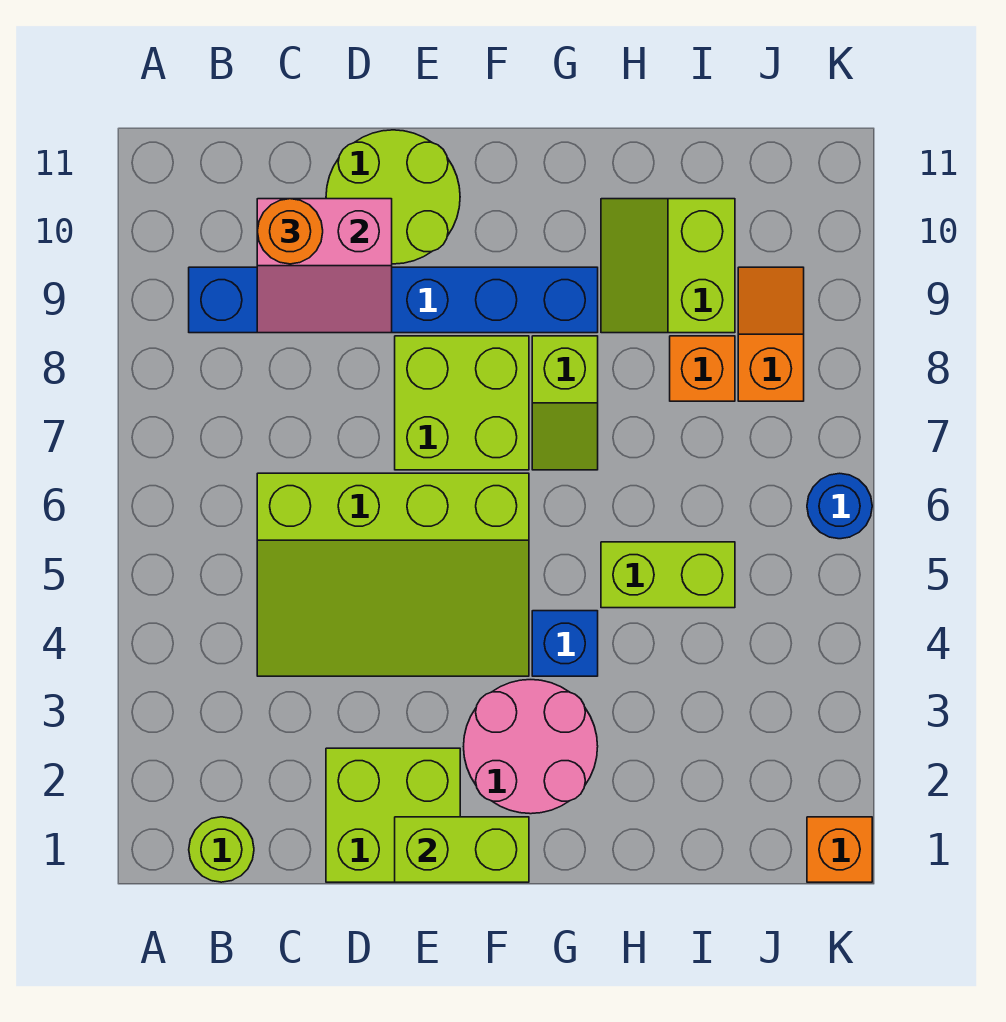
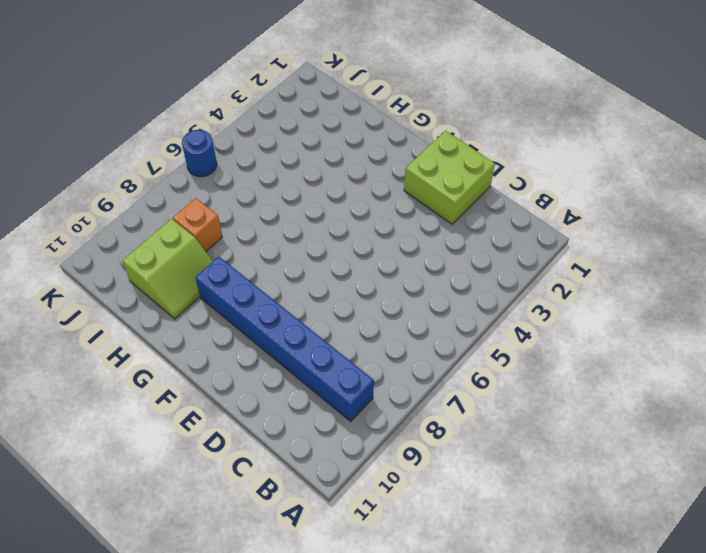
none -> lime round brick B1 level 1
none -> lime slope C4:F6 level 1 top 6
none -> lime round brick D10:E11 level 1

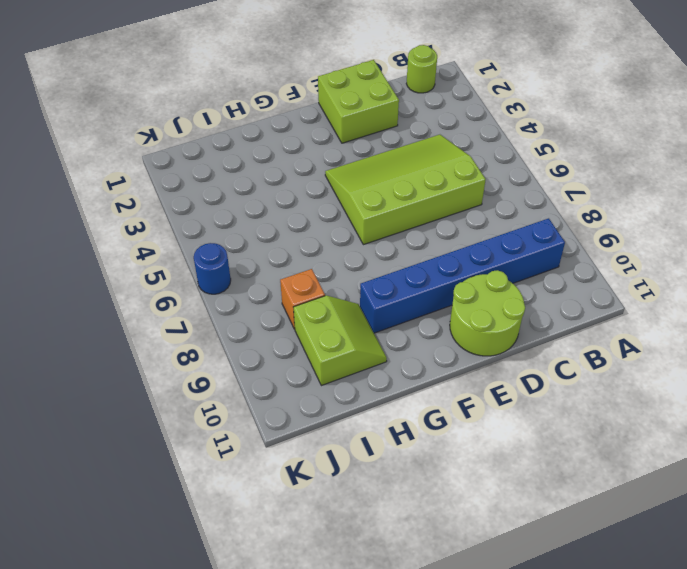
none -> lime brick E7:F8 level 1
none -> pink round brick F2:G3 level 1
none -> blue brick G4 level 1

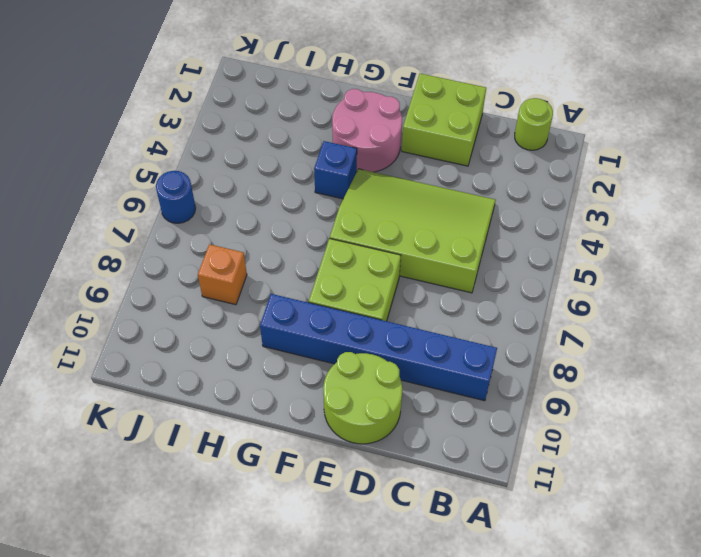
none -> lime slope G7:G8 level 1 top 8
none -> lime brick H5:I5 level 1
none -> lime slope H9:I10 level 1 top I

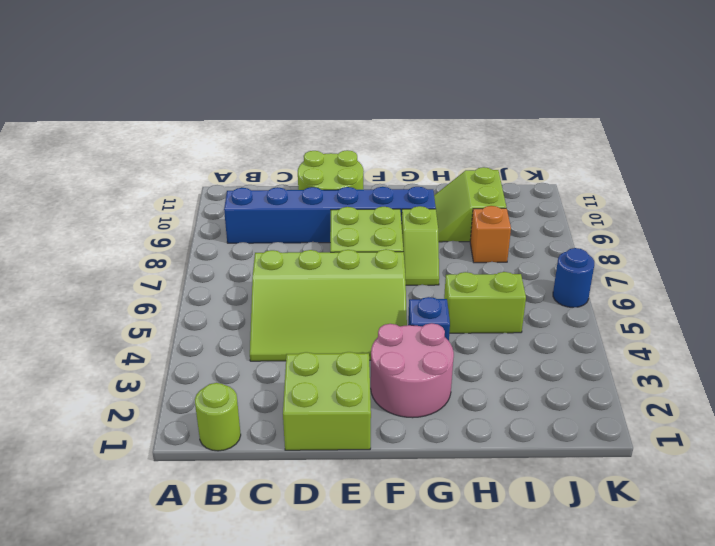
none -> orange slope J8:J9 level 1 top 8
none -> orange brick K1 level 1
none -> pink slope C9:D10 level 2 top 10

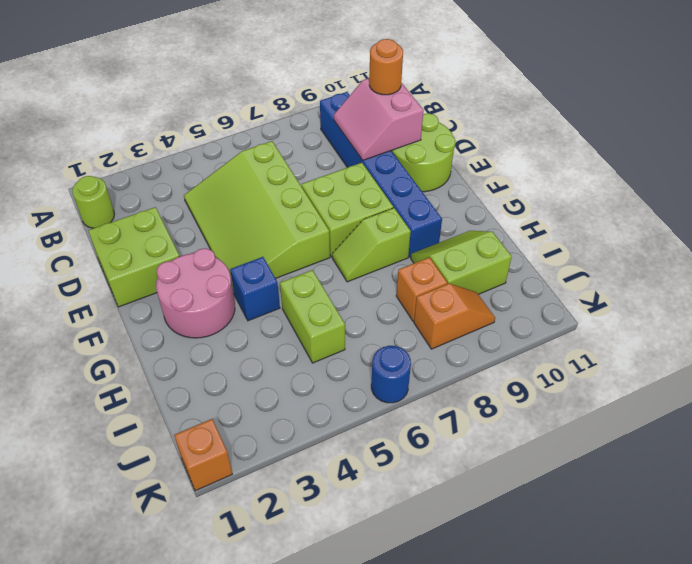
none -> lime brick E1:F1 level 2

